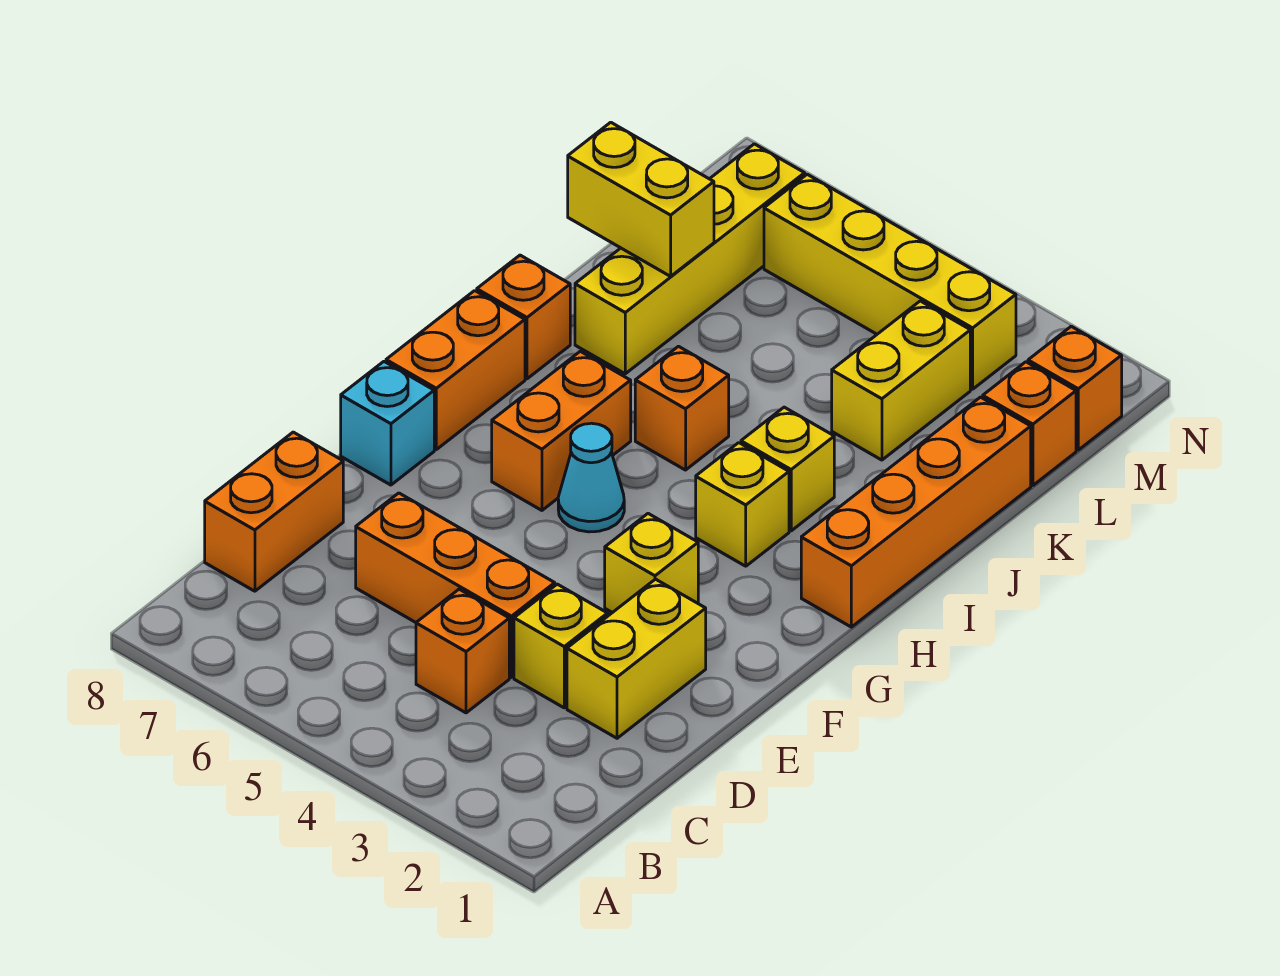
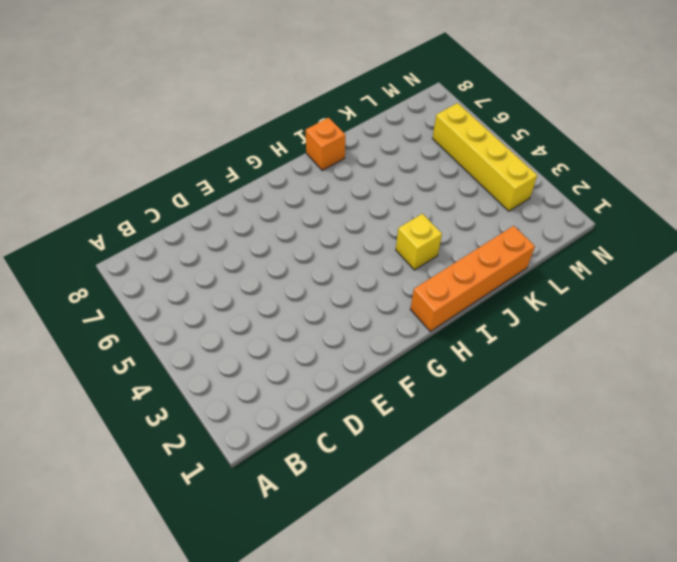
none -> orange brick C4 level 1
none -> orange brick C8:D8 level 1
none -> yellow brick D2:E2 level 1

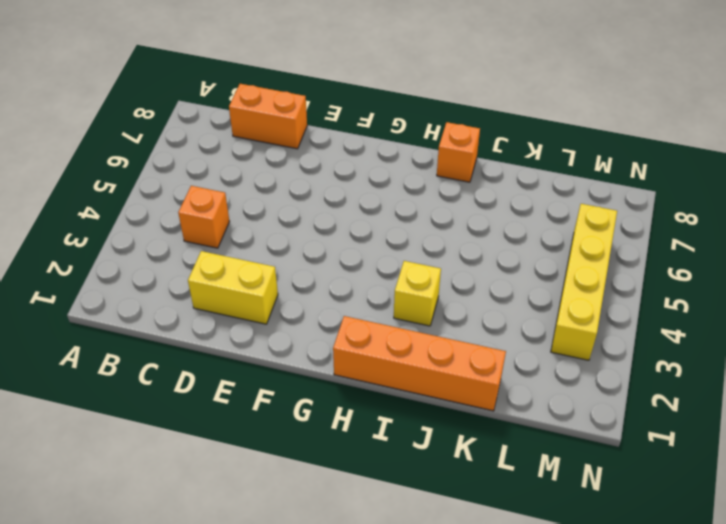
none -> yellow brick D3 level 1
none -> orange brick D4:D6 level 1
none -> yellow brick F3 level 1

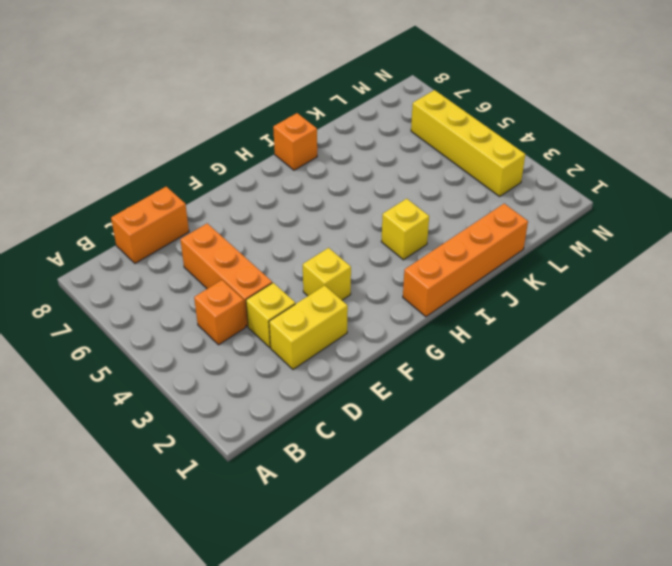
none -> cyan brick F8 level 1
none -> cyan cone G5 level 1
none -> orange brick G6:H6 level 1

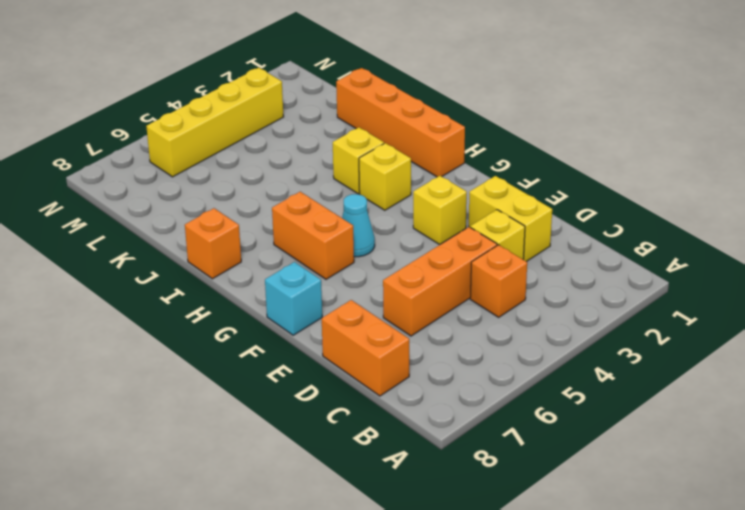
none -> orange brick G8:H8 level 1
none -> orange brick I5 level 1
none -> yellow brick J7:M7 level 1

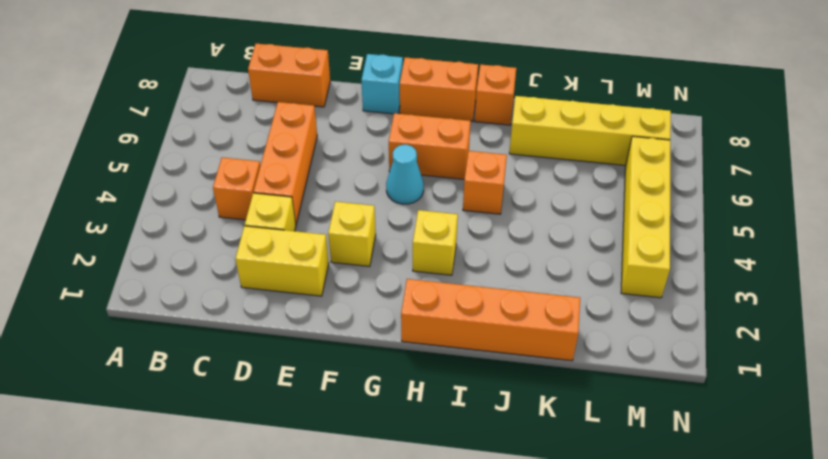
none -> yellow brick I3 level 1
none -> yellow brick K3:L3 level 1
none -> orange brick L1 level 1

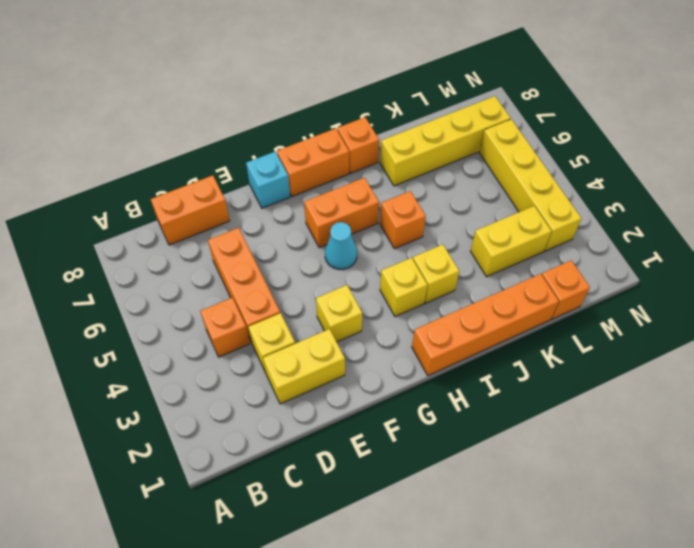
none -> orange brick M1 level 1
none -> yellow brick K7:K8 level 2

